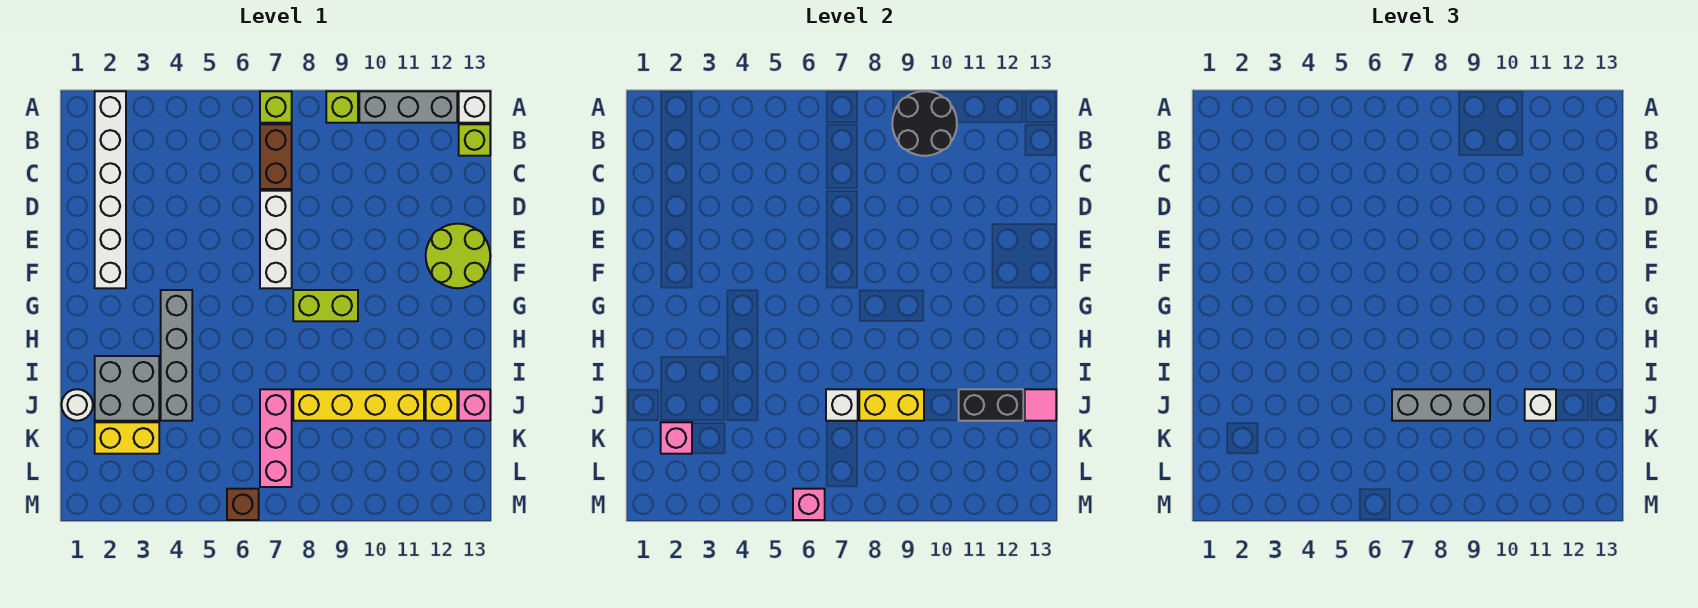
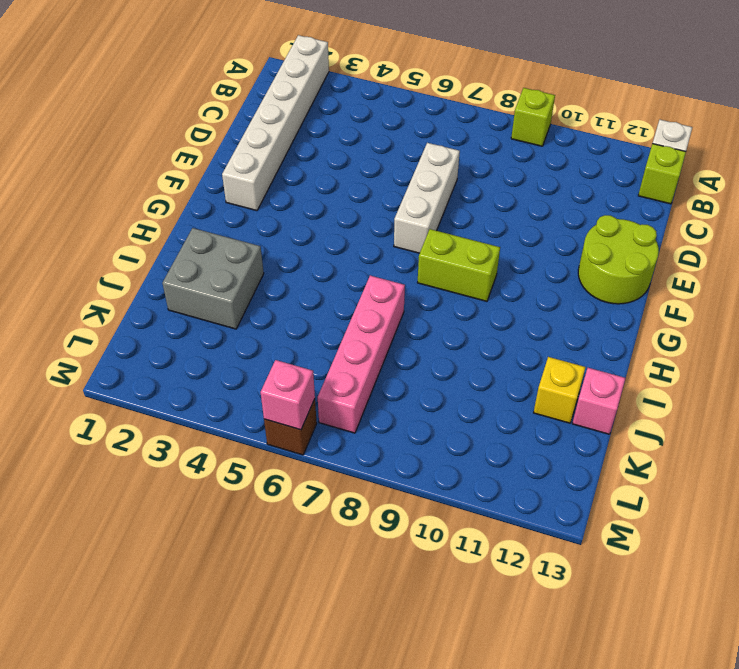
pink brick I7:L7 level 1 -> pink brick J7:L7 level 1
none -> lime brick A7 level 1
none -> grey brick A10:A12 level 1
none -> brown brick B7:C7 level 1

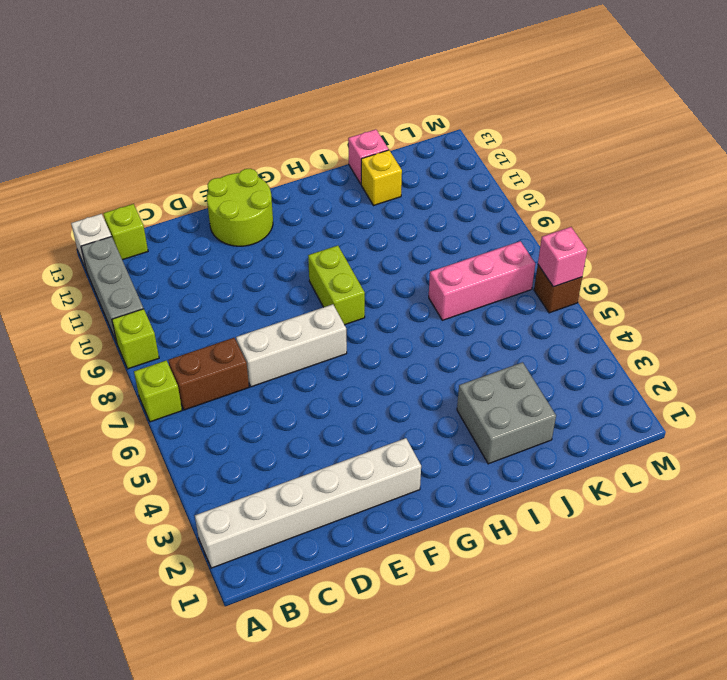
none -> grey brick G4:J4 level 1
none -> white round brick J1 level 1
none -> yellow brick J8:J11 level 1

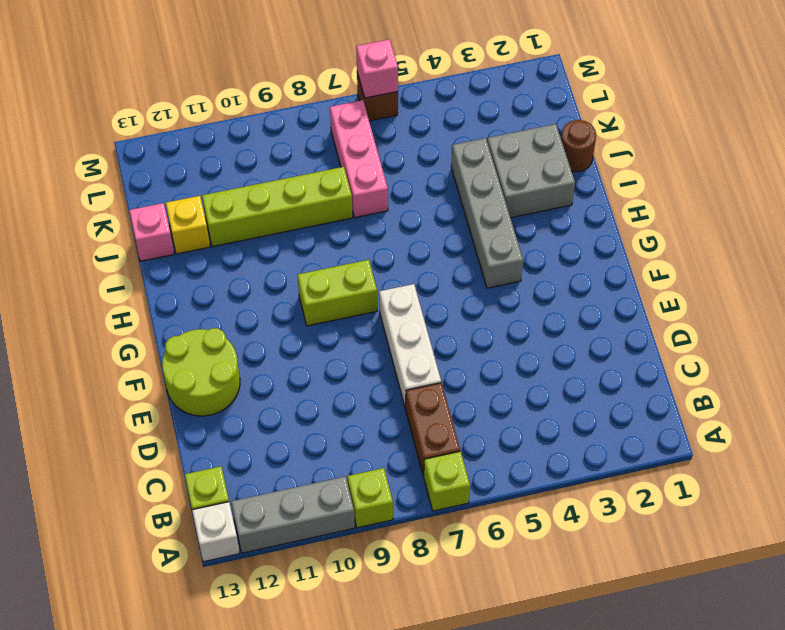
brown round brick J1 level 1 -> white round brick J1 level 1
lime brick J8:J11 level 1 -> yellow brick J8:J11 level 1
none -> white brick A2:F2 level 1
none -> yellow brick K2:K3 level 1
none -> black round brick A9:B10 level 2

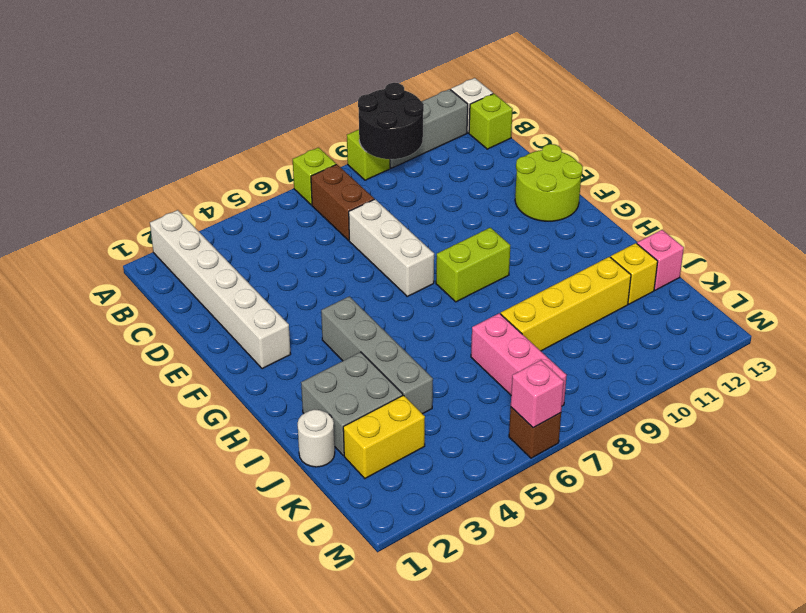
none -> white brick J7 level 2
none -> yellow brick J8:J9 level 2
none -> black brick J11:J12 level 2

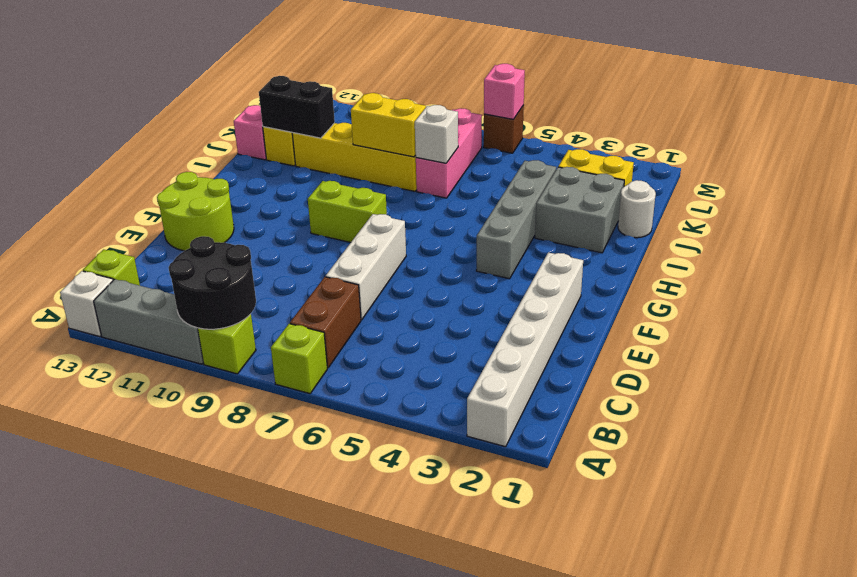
none -> pink tile J13 level 2
none -> pink brick K2 level 2
none -> grey brick J7:J9 level 3

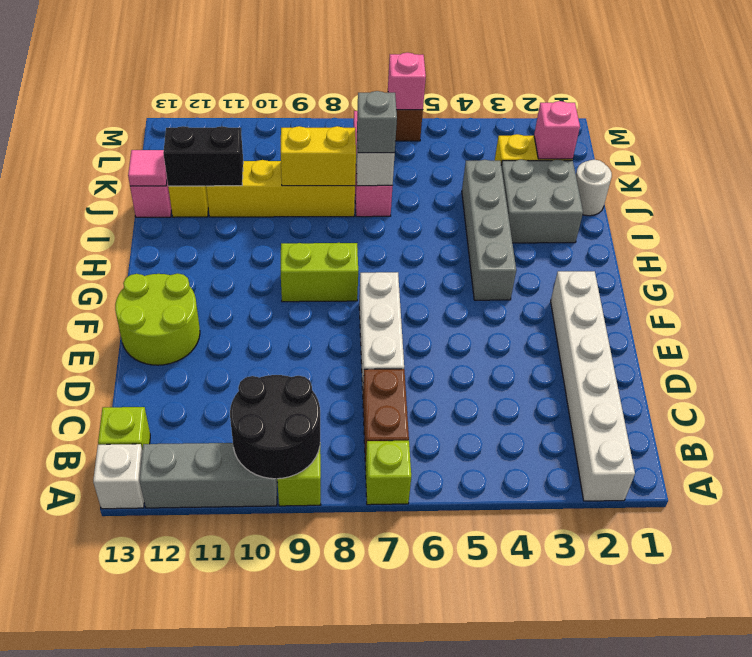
grey brick J7 level 3 -> grey brick J7:J9 level 3
none -> white brick J11 level 3

